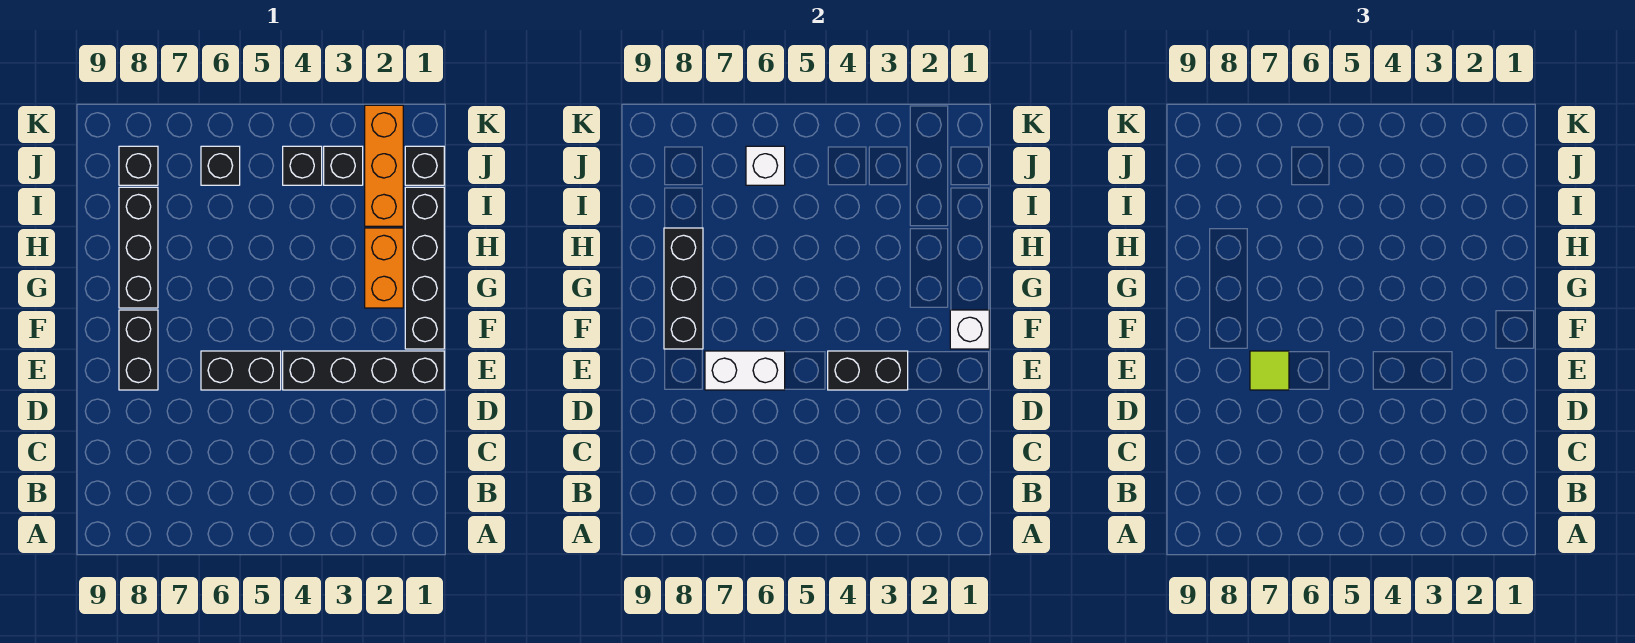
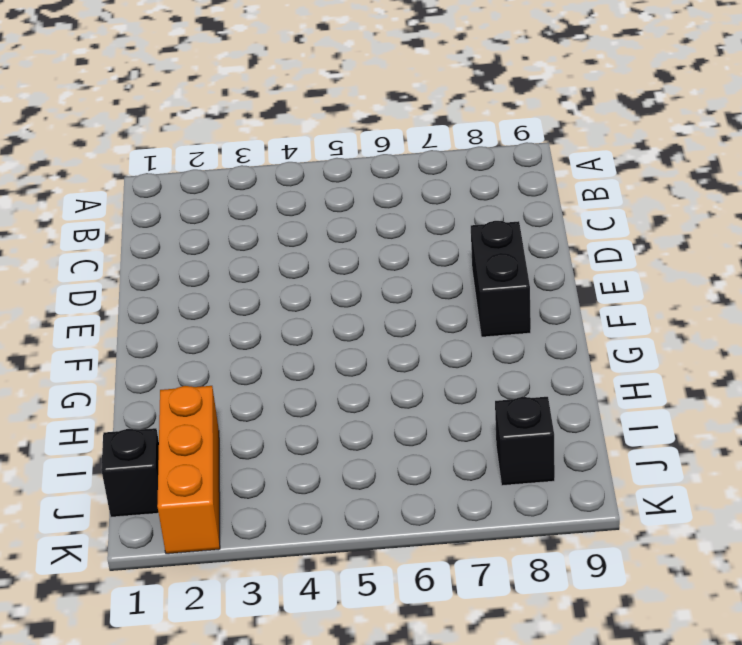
none -> black brick E1:E4 level 1
none -> black brick E5:E6 level 1
none -> black brick F1:I1 level 1

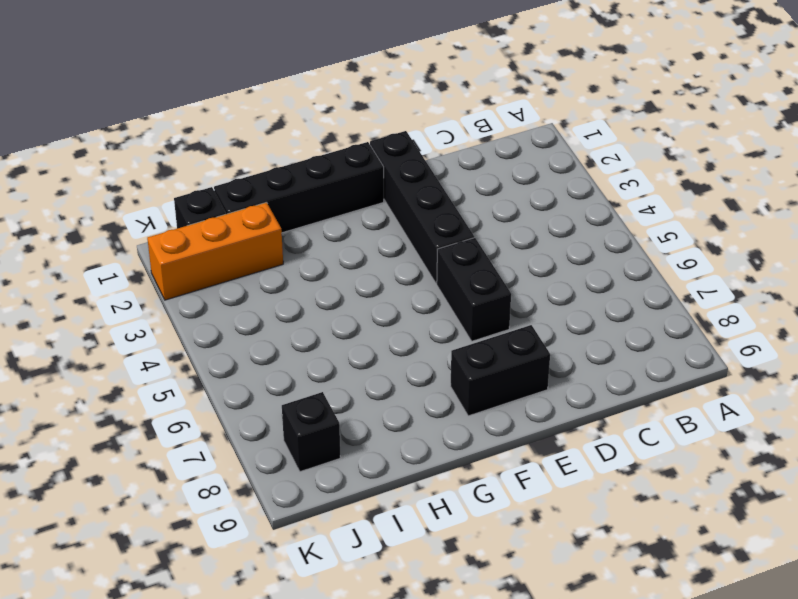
none -> orange brick G2:H2 level 1
none -> black brick G8:I8 level 1
none -> black brick J3 level 1

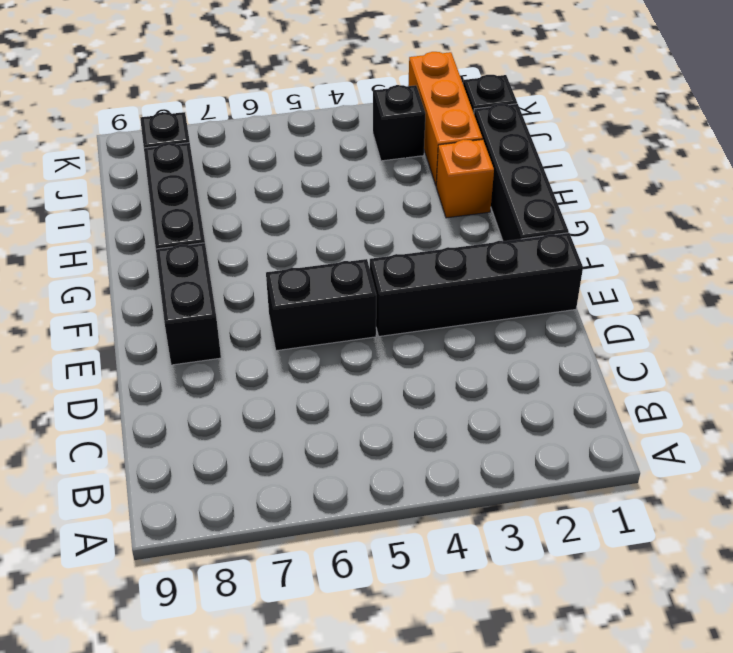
orange brick H2 level 1 -> orange brick G2:H2 level 1
none -> black brick J4 level 1
none -> black brick J6 level 1
none -> black brick E3:E4 level 2

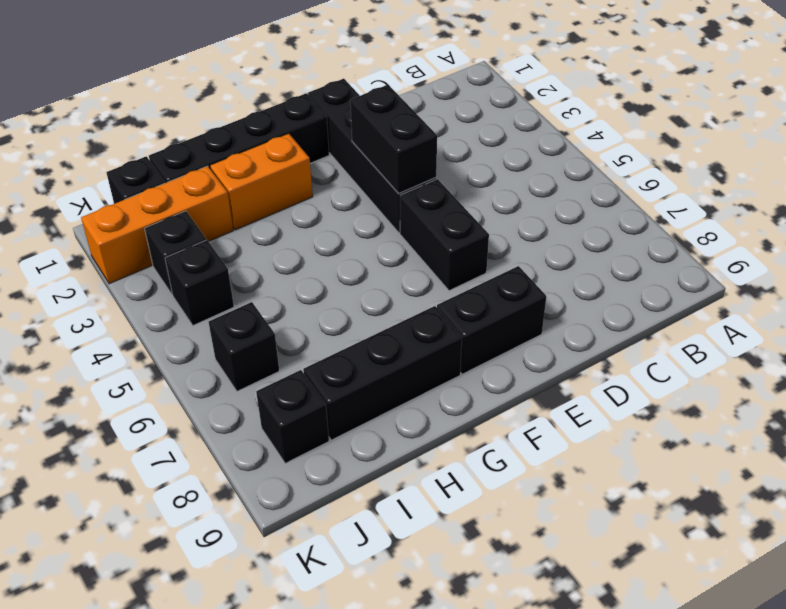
none -> white brick E6:E7 level 2
none -> white brick F1 level 2
none -> black brick F8:H8 level 2

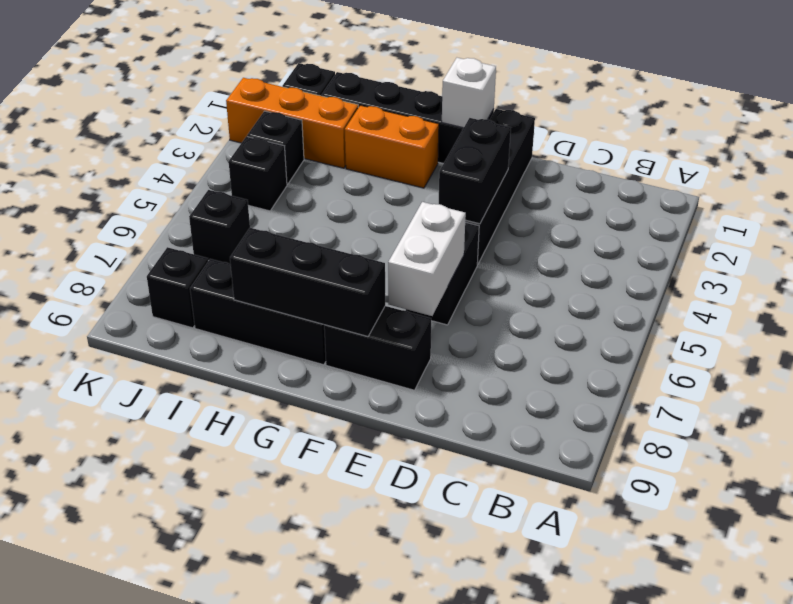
none -> white brick J6 level 2
none -> lime tile E7 level 3

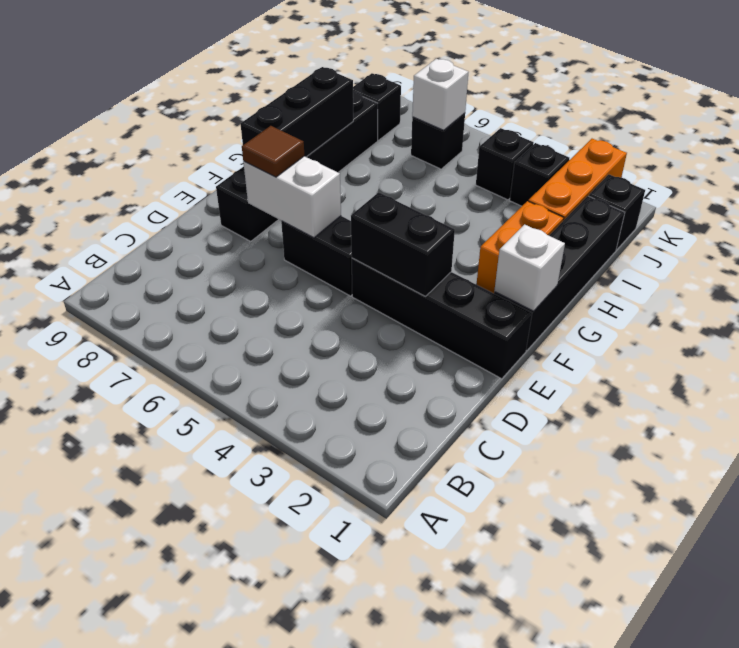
brown tile E7 level 3 -> lime tile E7 level 3

